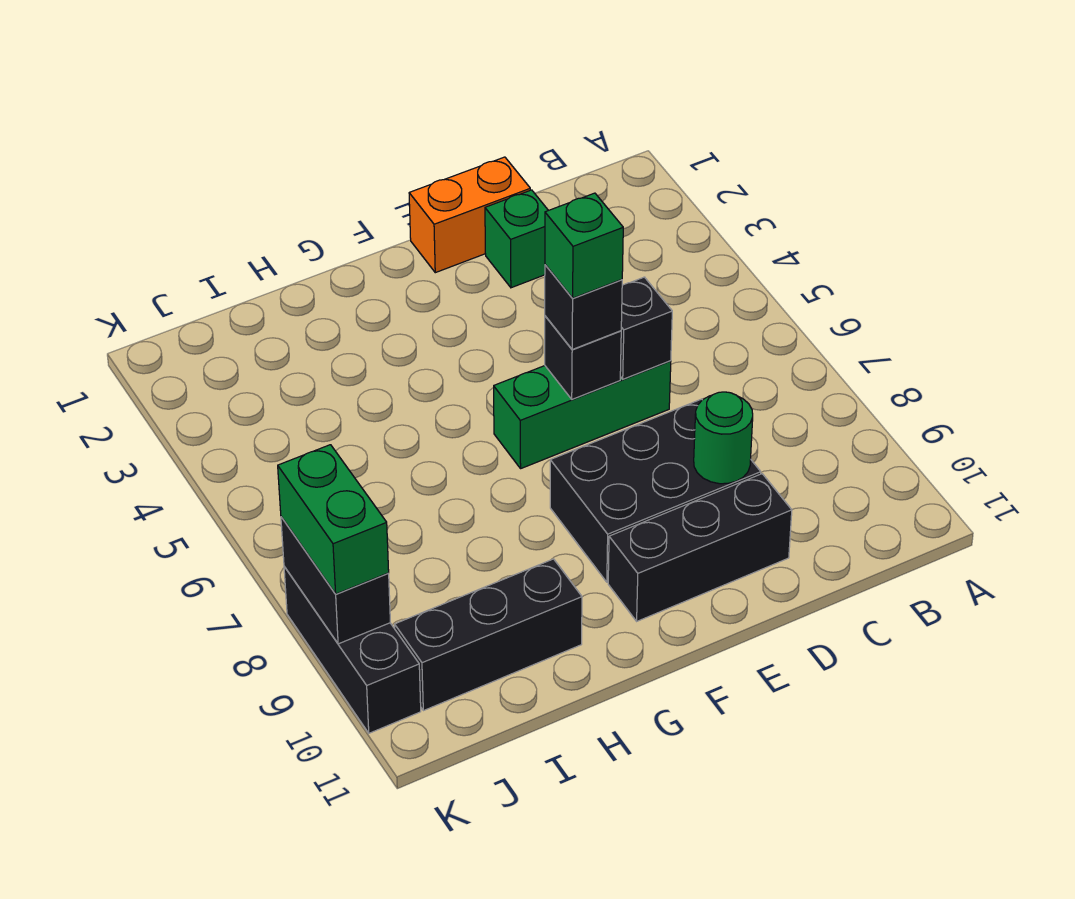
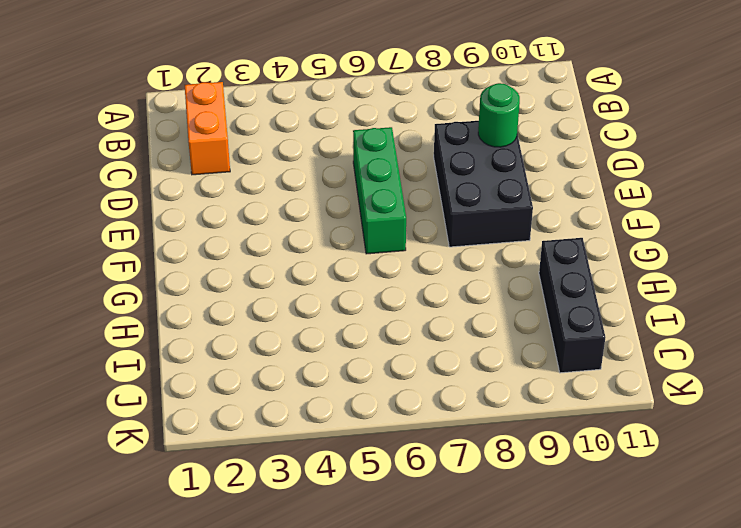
orange brick B2:C2 level 1 -> orange brick D1:E1 level 1
none -> green brick D2 level 1
none -> black brick D10:F10 level 1
none -> black brick K8:K10 level 1

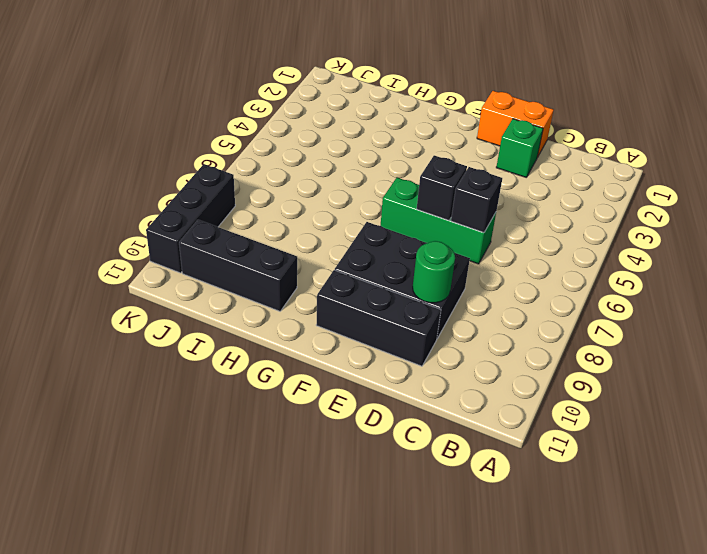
none -> black brick K8:K9 level 2
none -> black brick E6 level 3
none -> green brick K8:K9 level 3

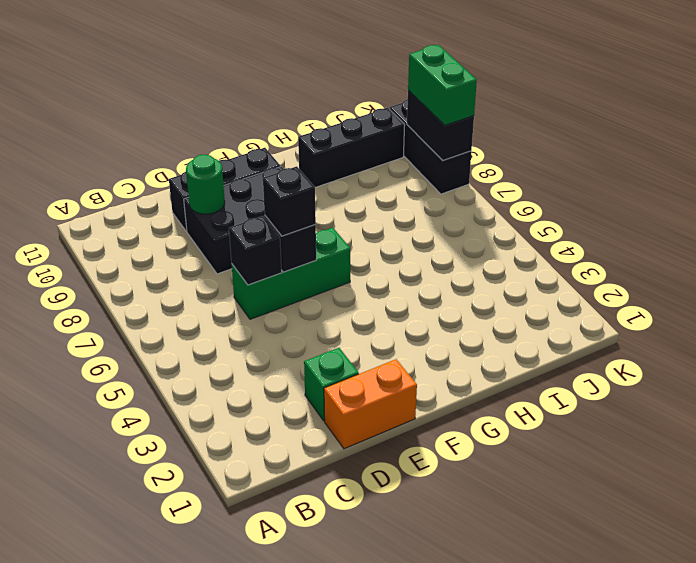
none -> green brick E6 level 4

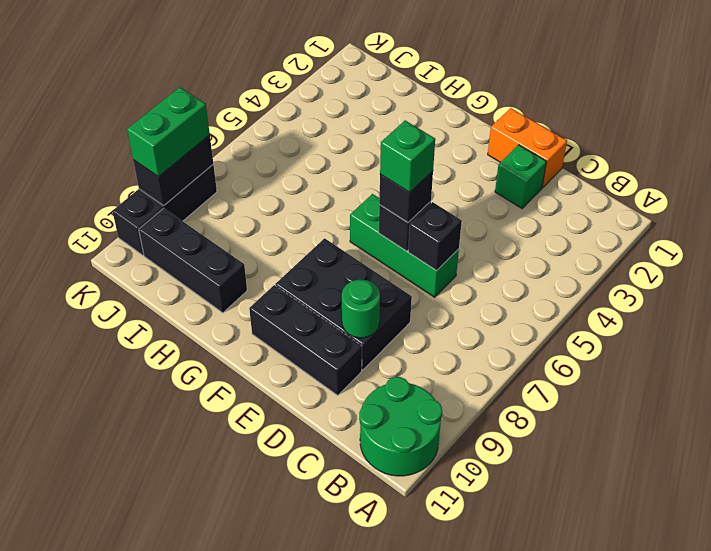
green round brick A10:B11 level 1 -> none

